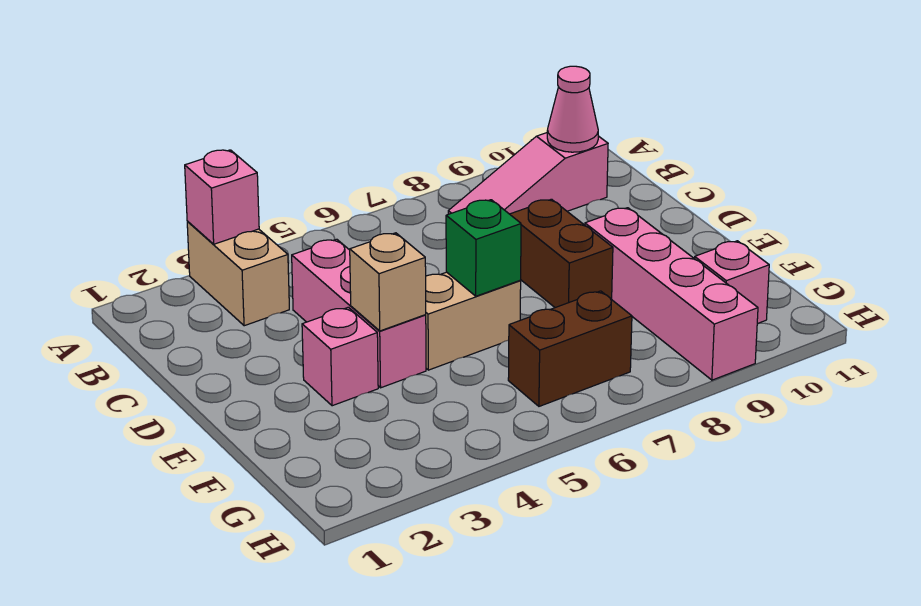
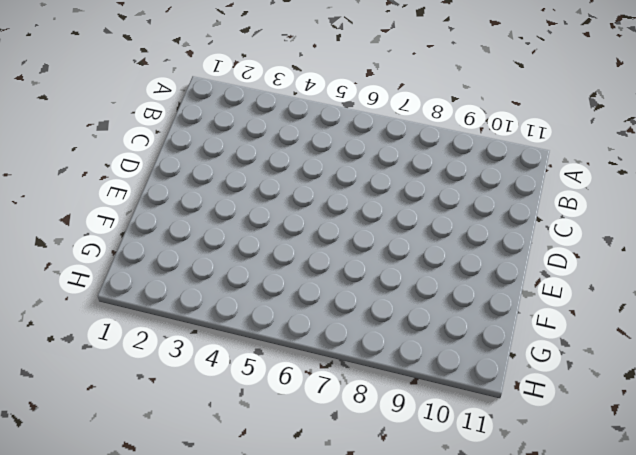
none -> tan brick A3:B3 level 1
none -> pink slope B8:B10 level 1 top 10
none -> pink brick C4:E4 level 1

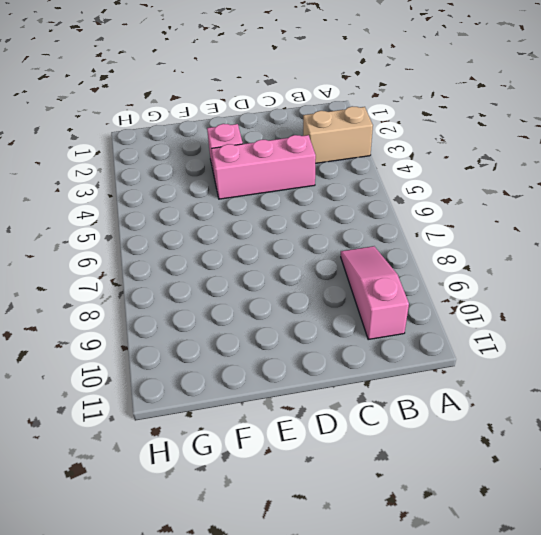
none -> brown brick D8:E8 level 1
none -> tan brick E5:E6 level 1
none -> pink brick E9:H9 level 1

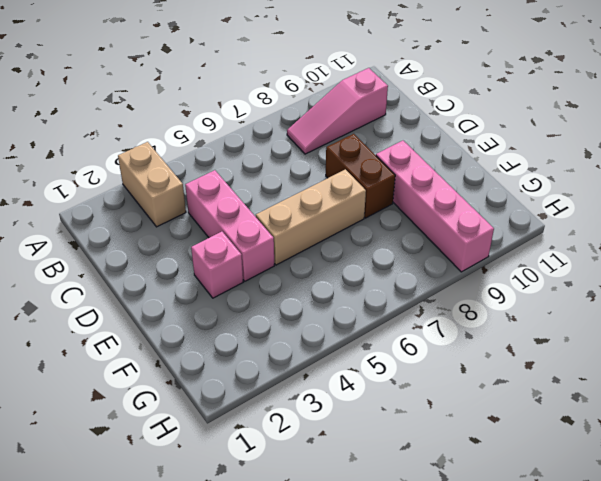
tan brick E5:E7 level 1 -> tan brick E5:E6 level 1
none -> brown brick G6:G7 level 1
none -> pink brick G10 level 1
none -> pink brick A3 level 2

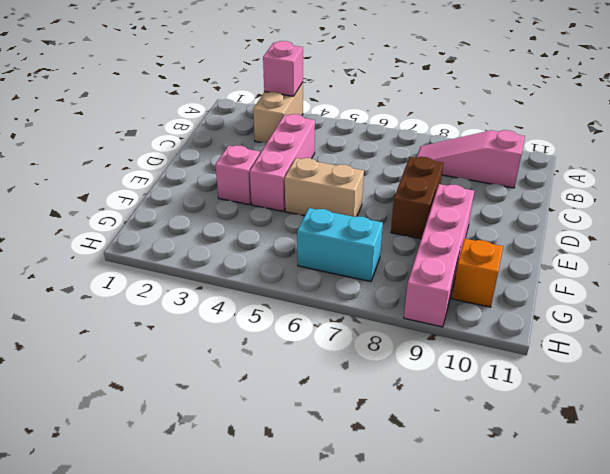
cyan brick G6:G7 level 1 -> brown brick G6:G7 level 1
orange brick G10 level 1 -> pink brick G10 level 1
none -> pink cone B10 level 2
none -> tan brick E4 level 2
none -> green brick E6 level 2

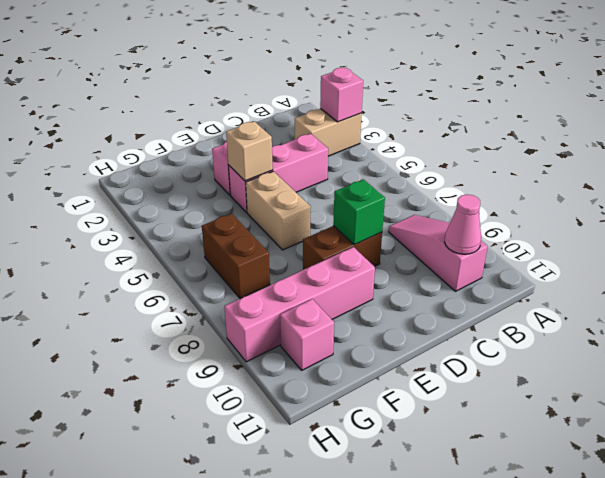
green brick D8 level 2 -> green brick E6 level 2

